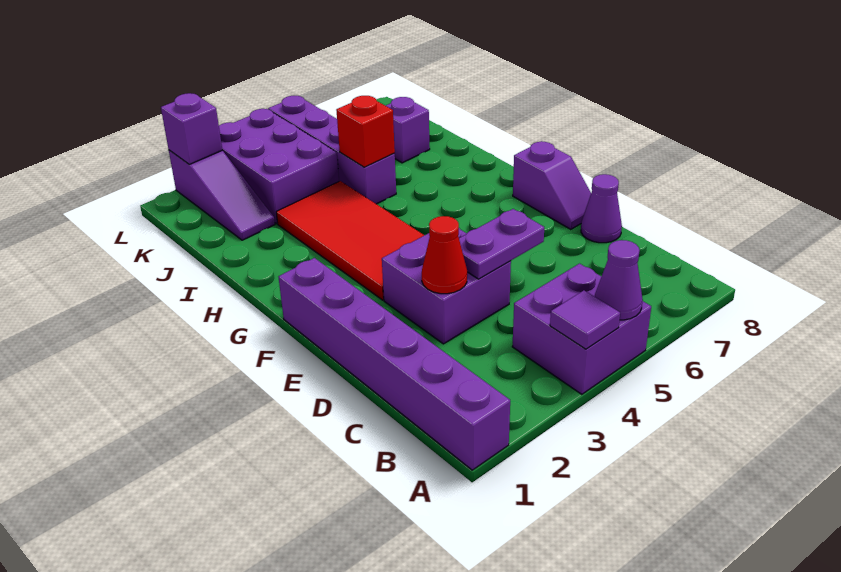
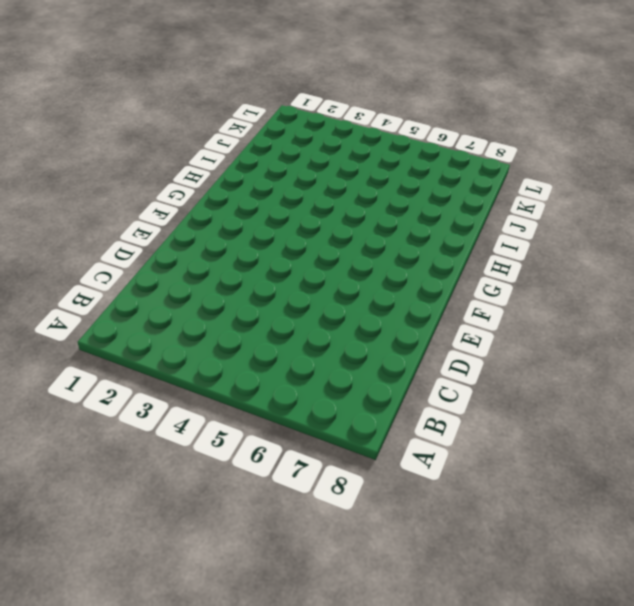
none -> purple brick A1:F1 level 1
none -> purple brick A4:B5 level 1
none -> purple brick D3:E4 level 1

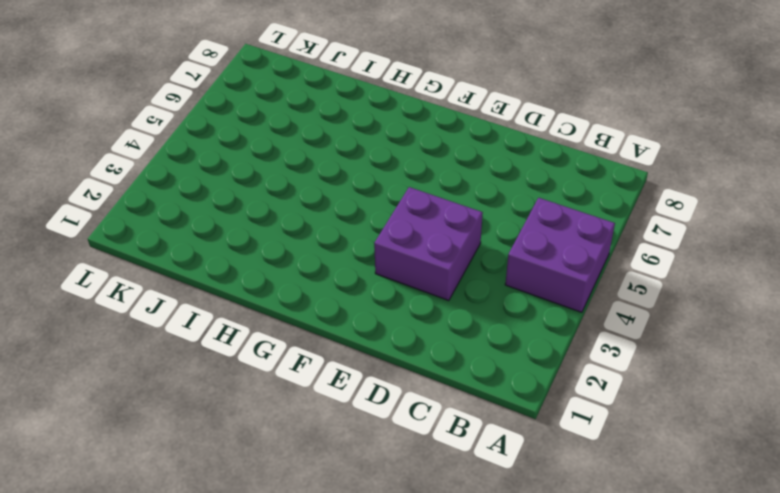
none -> purple brick A1:F1 level 1
none -> purple cone D8 level 1
none -> purple slope E8:F8 level 1 top F

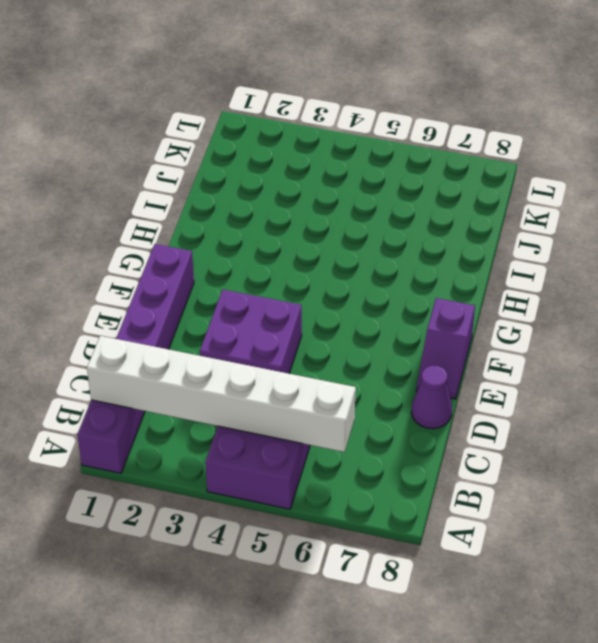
white brick B1:B6 level 2 -> none
none -> red tile F3:I4 level 1
none -> purple brick I5:L5 level 1
none -> purple slope J2:L2 level 1 top L

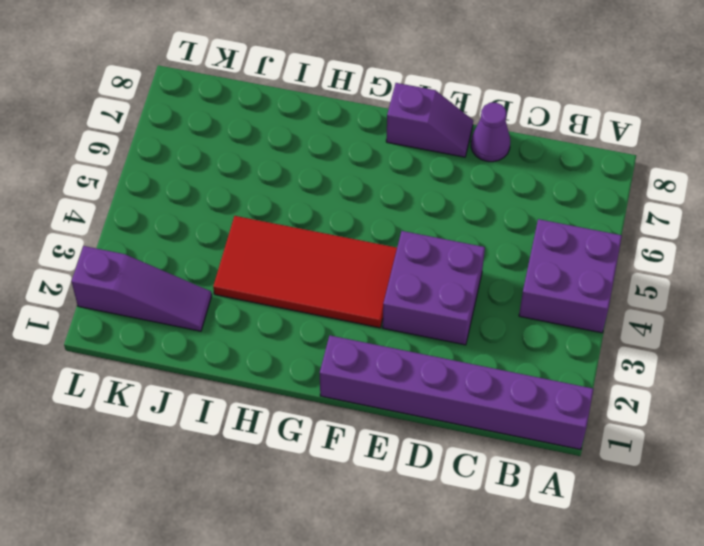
none -> purple brick I5:L5 level 1
none -> purple brick J3:L4 level 1
none -> purple brick J7 level 1

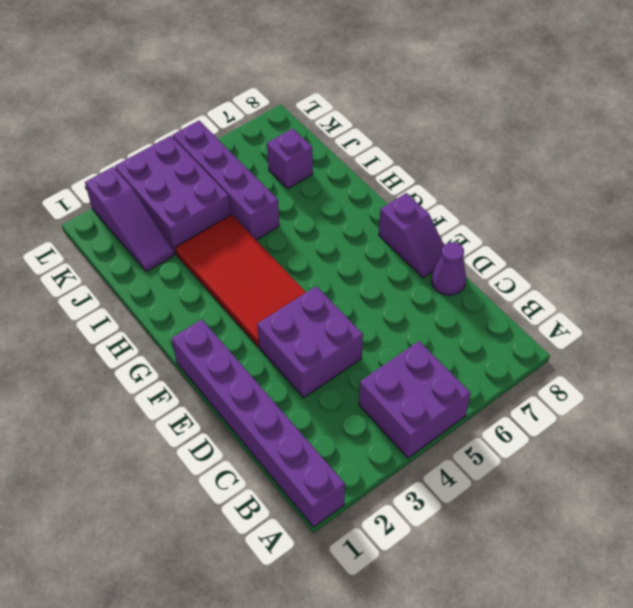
none -> purple tile A4 level 2
none -> purple cone A5 level 2
none -> red cone D3 level 2

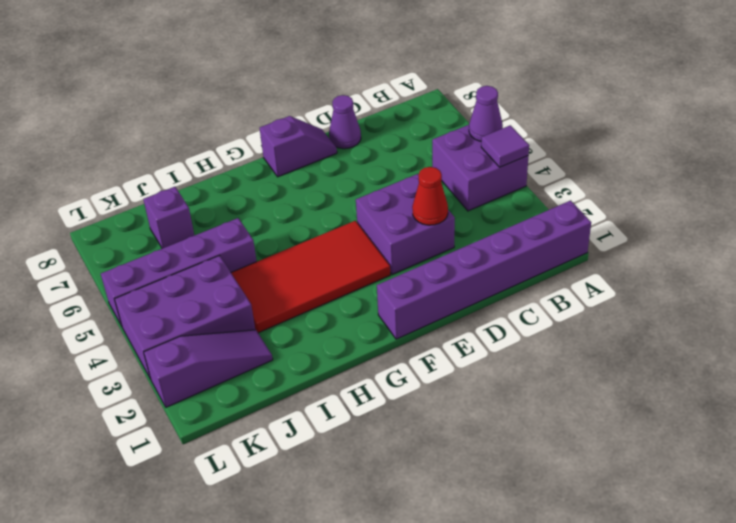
none -> purple plate D4:D5 level 2
none -> red brick I5 level 2
none -> purple brick L2 level 2

